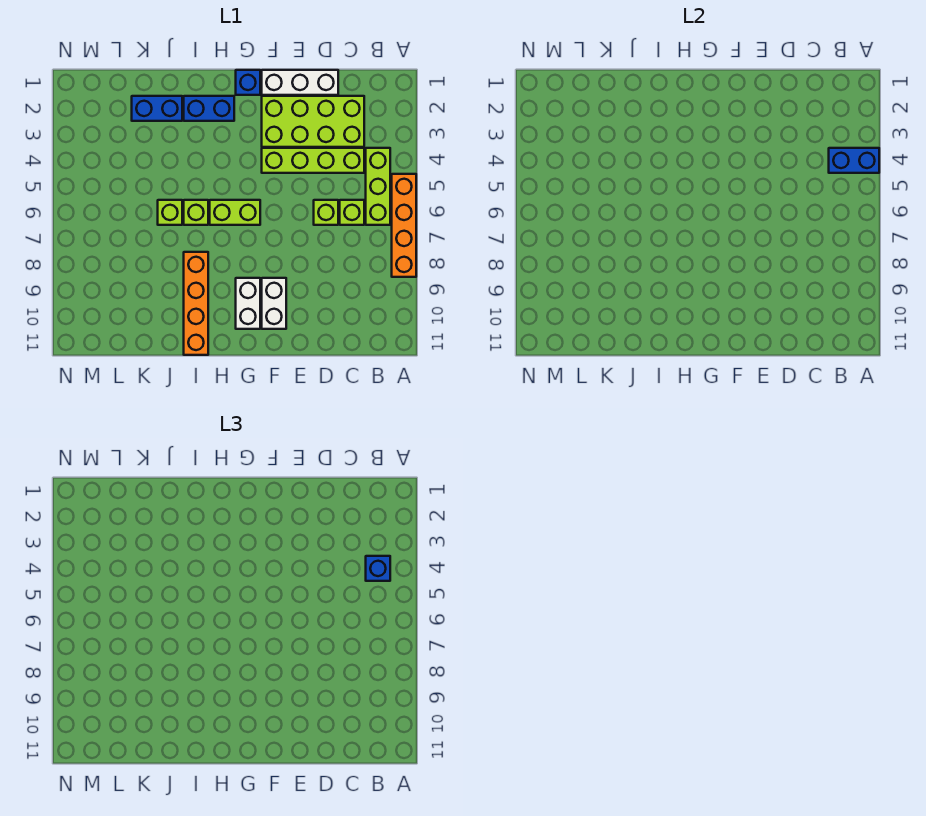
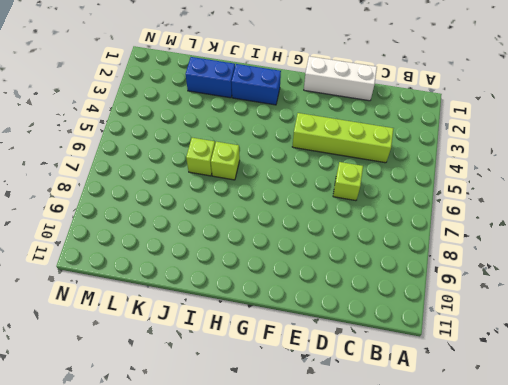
none -> orange brick A5:A8 level 1
none -> lime brick B4:B6 level 1
none -> lime brick C2:F3 level 1

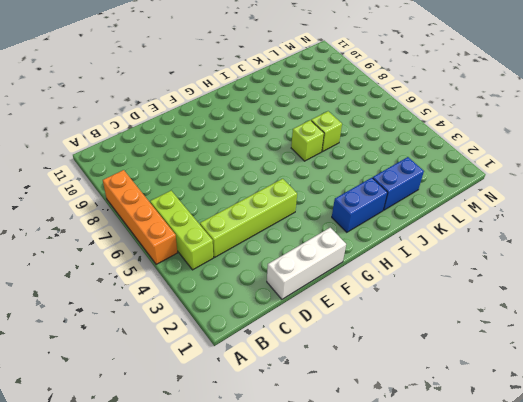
none -> lime brick C2:F3 level 1
none -> lime brick C6 level 1
none -> lime brick D6 level 1

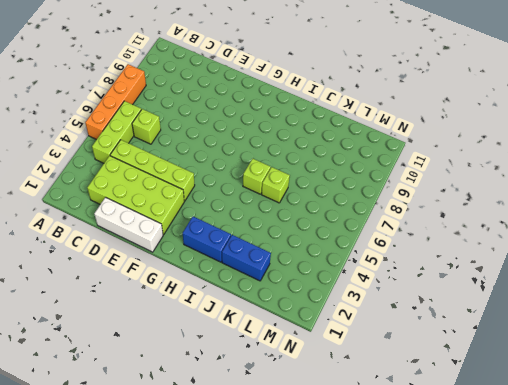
none -> lime brick D6 level 1
none -> white brick F9:F10 level 1
none -> blue brick G1 level 1

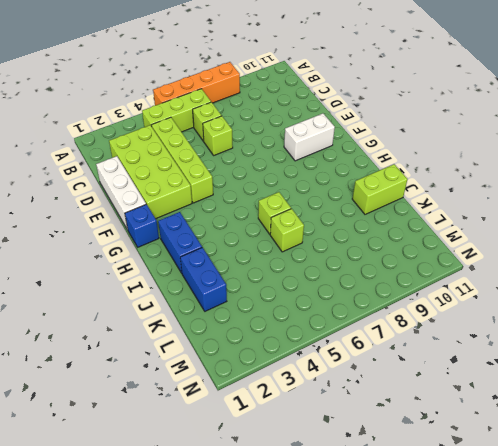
lime brick J10:J11 level 1 -> lime brick G6:H6 level 1
none -> white brick G9:G10 level 1
none -> orange brick I8:I11 level 1
none -> blue brick A4:B4 level 2

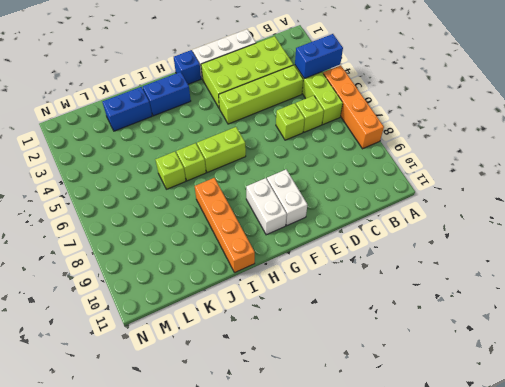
none -> blue brick B4 level 3

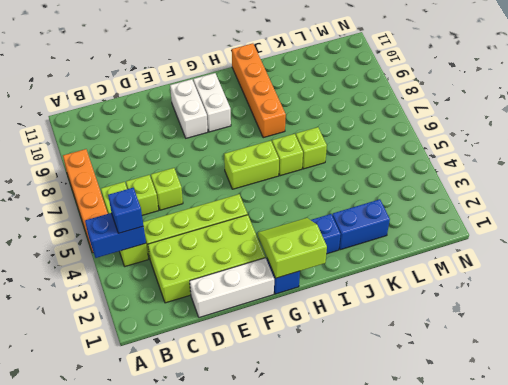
lime slope G1:H2 level 2 top 1 -> none

